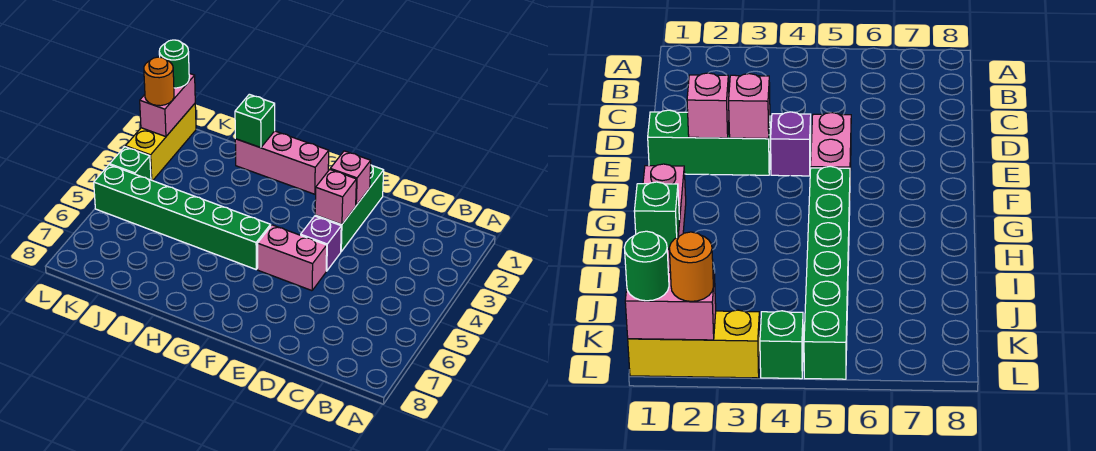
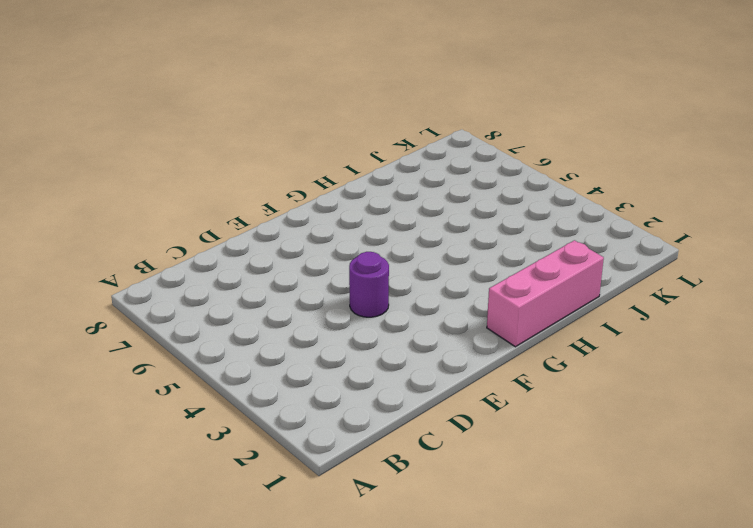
purple round brick E4 level 1 -> purple brick E4 level 1
none -> green brick E1:E3 level 1
none -> pink brick E5:F5 level 1
none -> green brick G5:L5 level 1

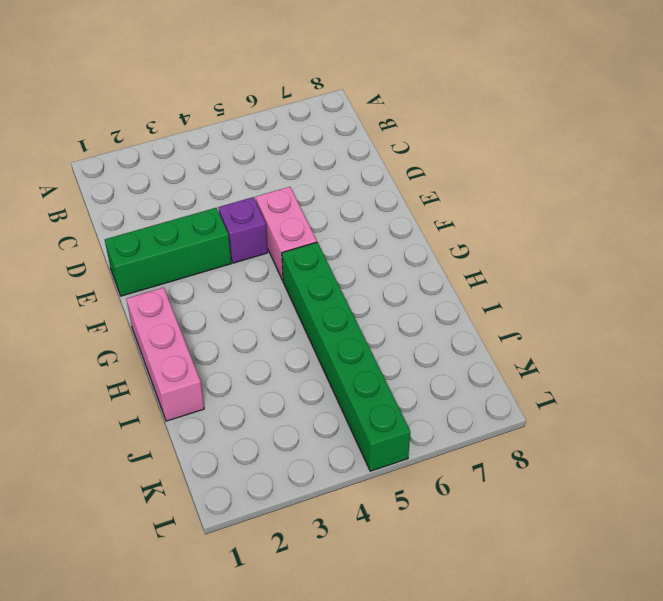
none -> yellow brick L1:L3 level 1
none -> green brick L4 level 1
none -> pink brick E2 level 2

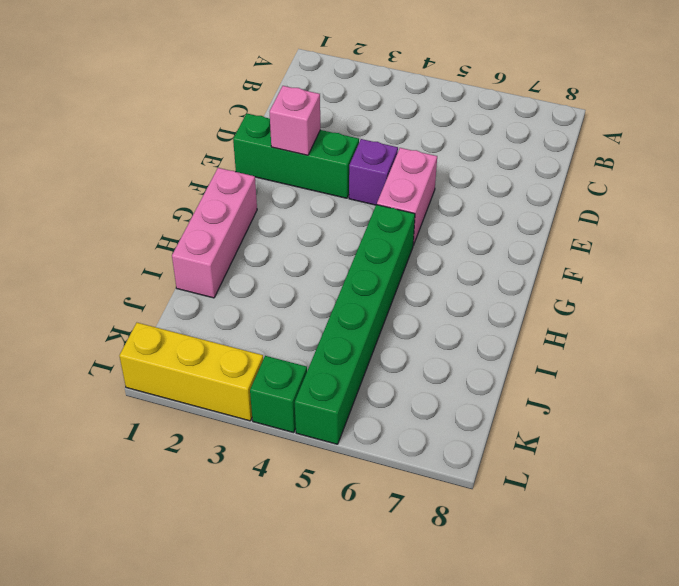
none -> pink brick E3 level 2
none -> green brick I1 level 2
none -> pink brick L1:L2 level 2

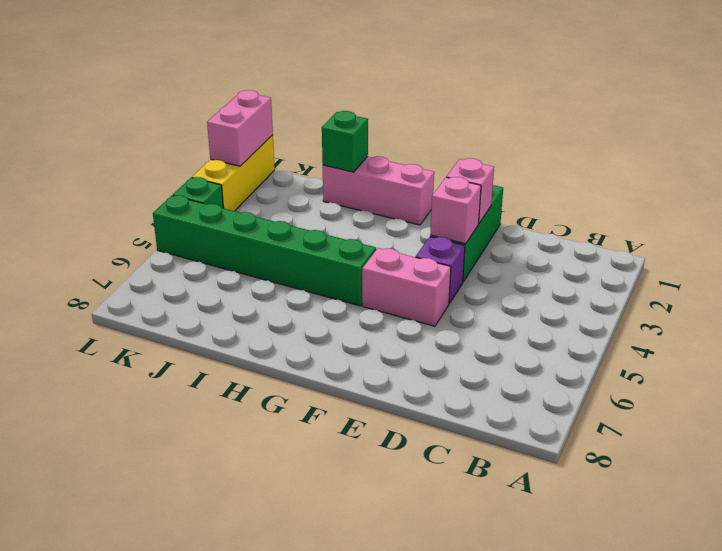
none -> green round brick L1 level 3
none -> orange round brick L2 level 3

